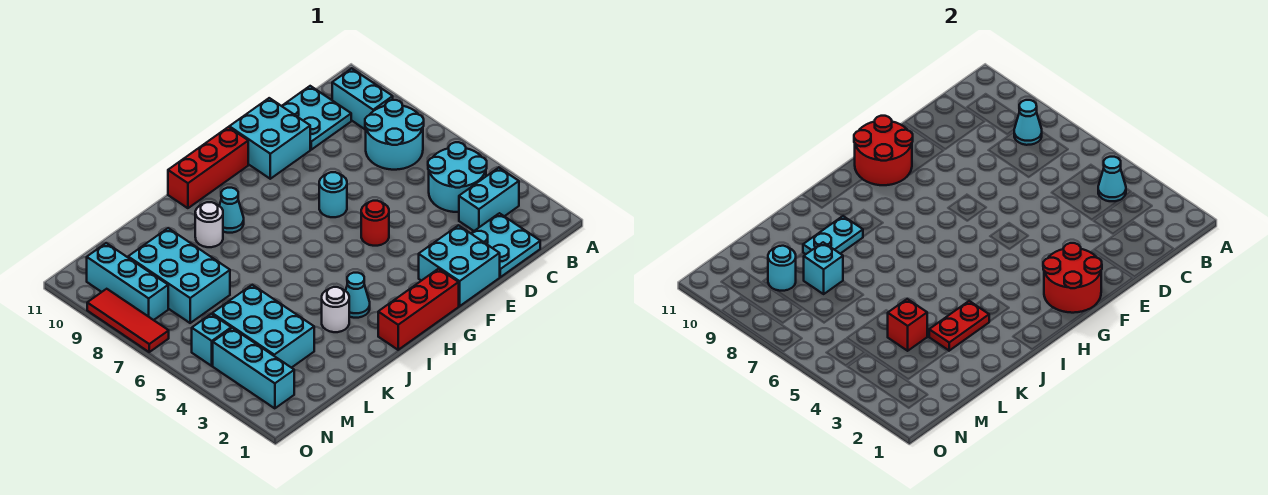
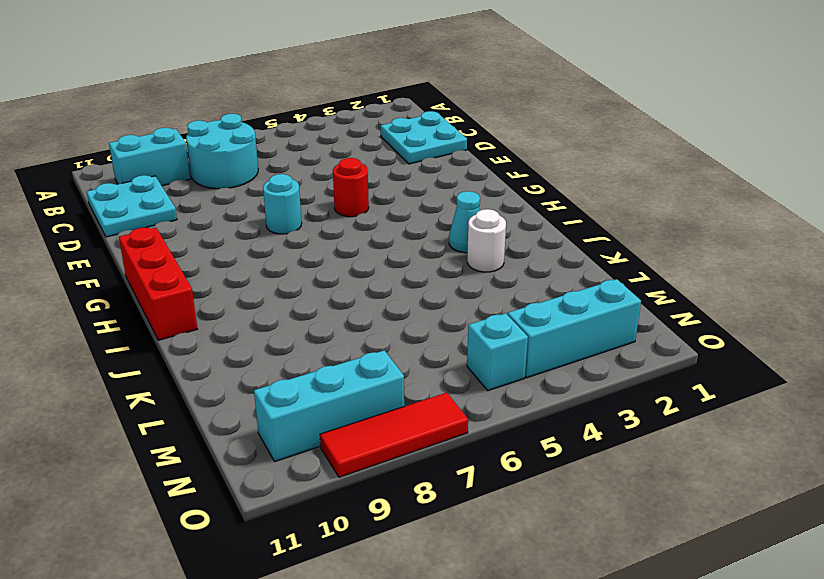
none -> cyan brick B3:C3 level 1
none -> cyan round brick B4:C5 level 1
none -> cyan brick E1:F2 level 1
none -> cyan brick E10:F11 level 1

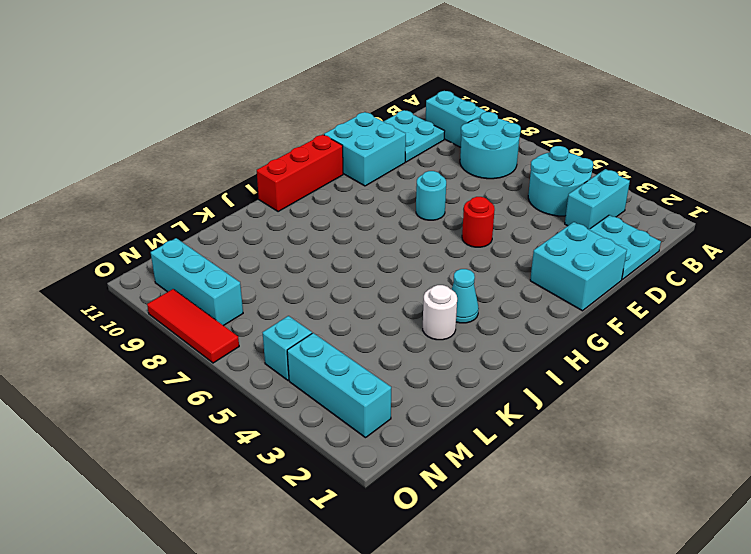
none -> red brick G1:I1 level 1
none -> cyan cone I9 level 1
none -> white round brick J9 level 1
none -> cyan brick L3:M5 level 1

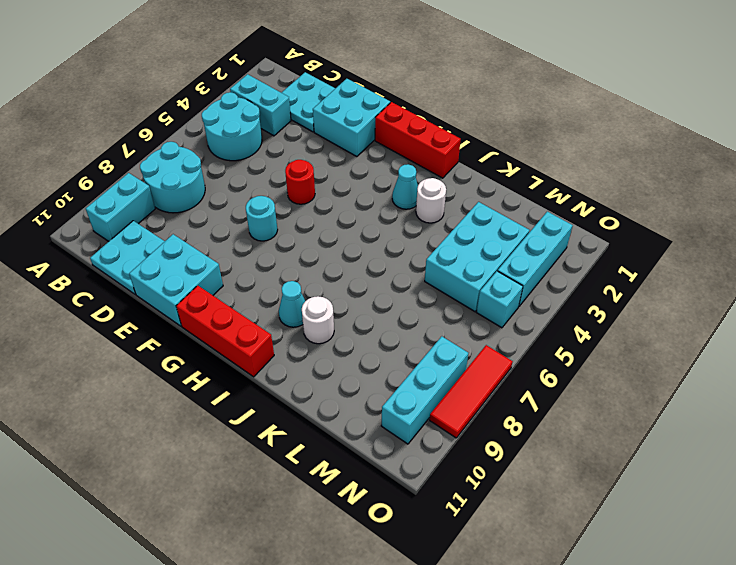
none -> cyan brick L7:M9 level 1
none -> cyan cone B4 level 2
none -> cyan cone B8 level 2
none -> red round brick F1:G2 level 2

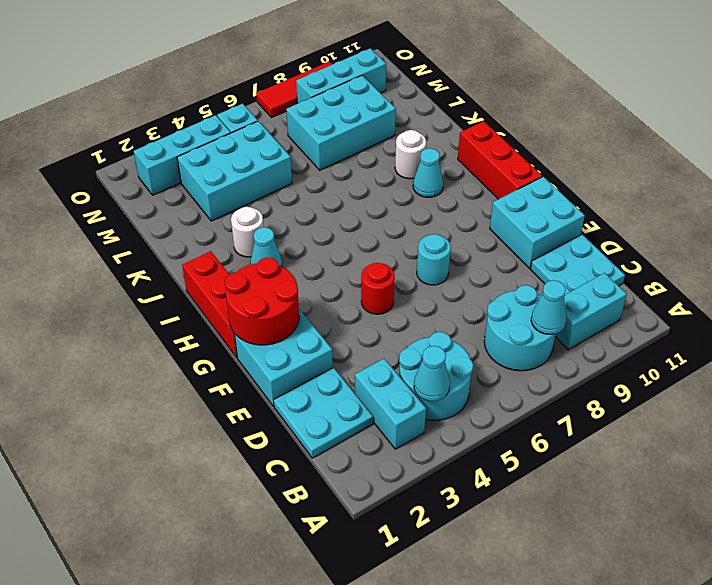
none -> red round brick F10:G11 level 2
none -> red plate J3:K3 level 2
none -> cyan plate J9:K9 level 2
none -> red brick L4 level 2

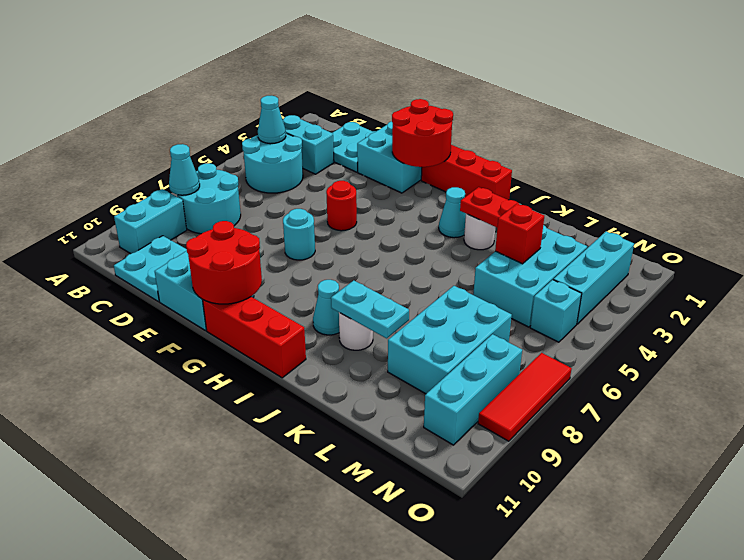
none -> cyan brick L8 level 2
none -> cyan round brick M9 level 2

